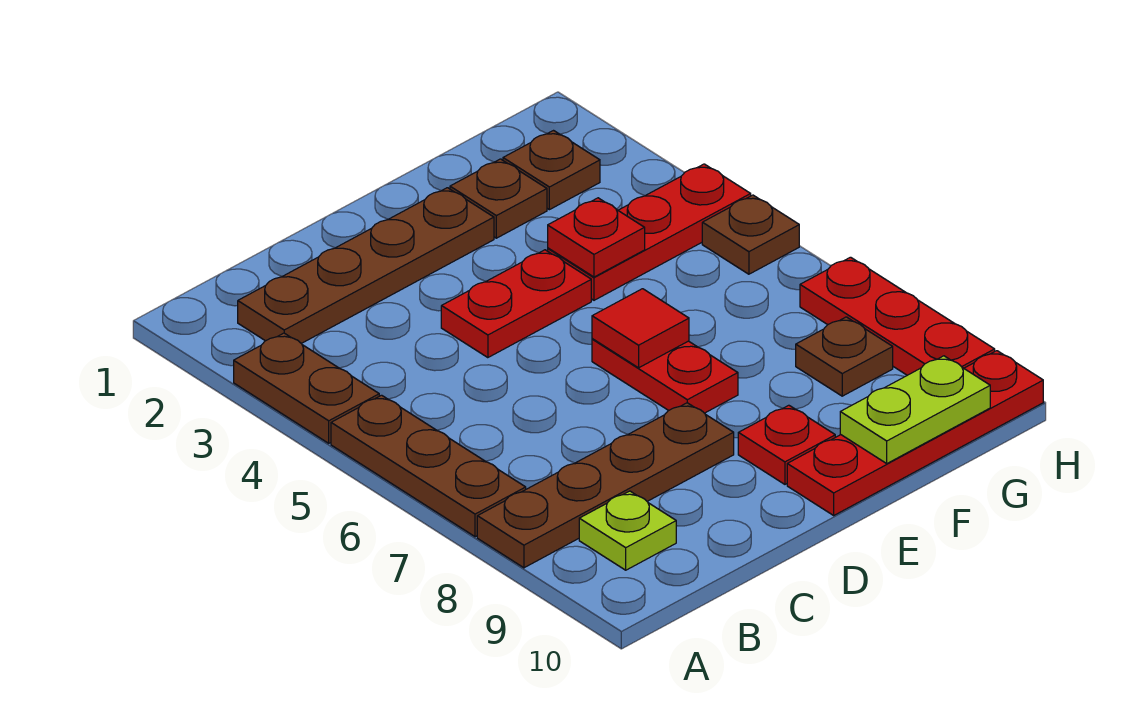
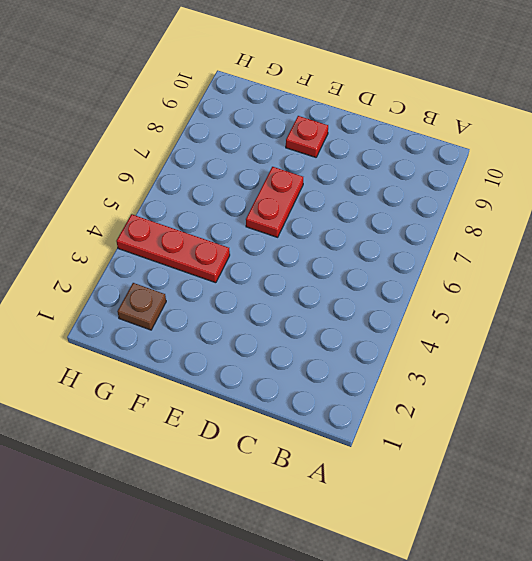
none -> brown plate A3:A4 level 1
none -> brown plate A5:A7 level 1
none -> brown plate A8:D8 level 1

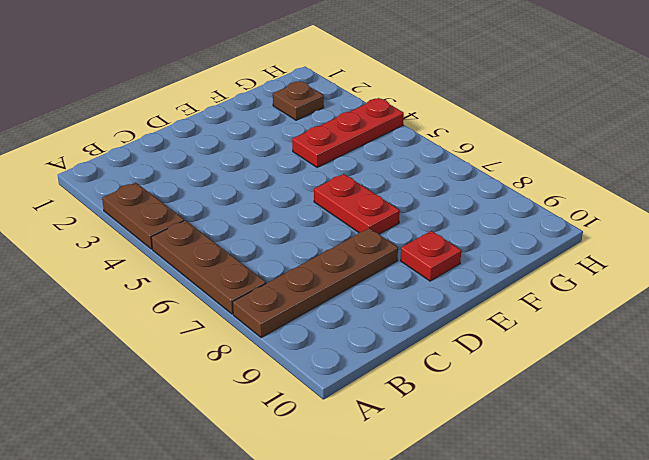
none -> brown plate B2:E2 level 1
none -> lime plate B9 level 1
none -> red plate D4:E4 level 1

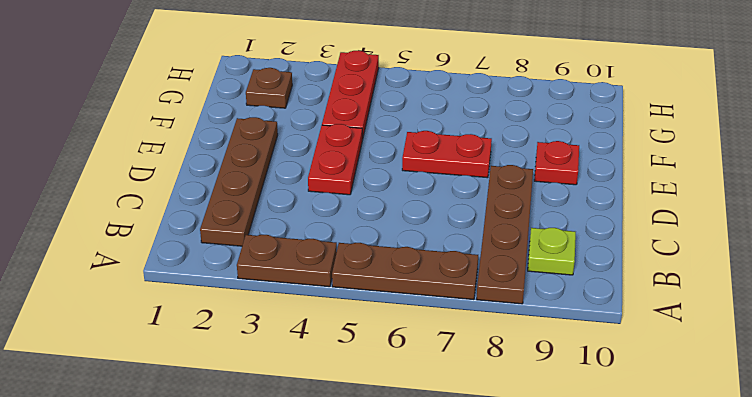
none -> red plate E10:H10 level 1
none -> brown plate F2 level 1
none -> brown plate G8 level 1

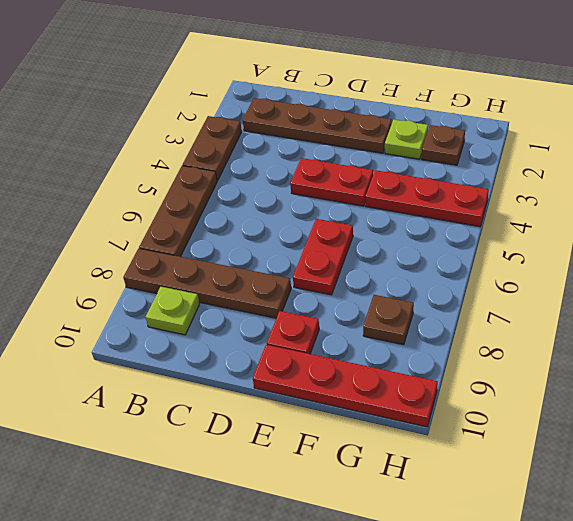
lime plate F2 level 1 -> brown plate F2 level 1
none -> brown plate H5 level 1
none -> red plate H7:H9 level 1
none -> red tile E6 level 2

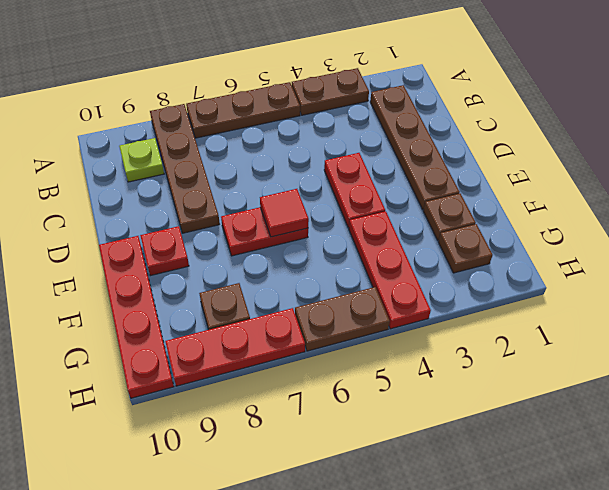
brown plate H5:H6 level 1 -> brown plate H5 level 1
none -> red plate F4 level 2
none -> lime plate F10:G10 level 2

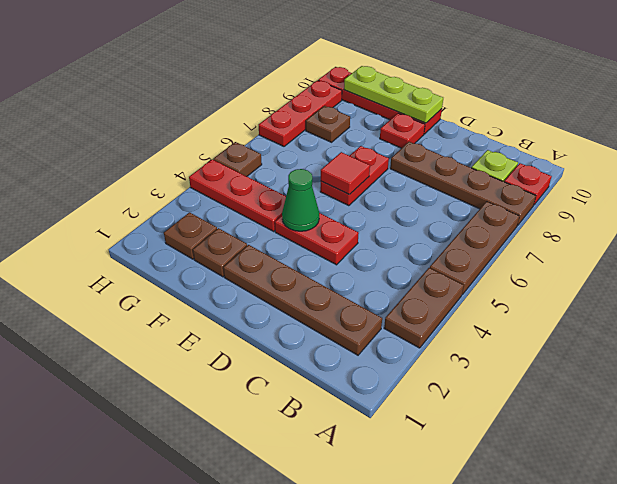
red plate A9 level 1 -> red plate F4 level 2
green cone E4 level 2 -> none
lime plate E10:G10 level 2 -> lime plate F10:G10 level 2

